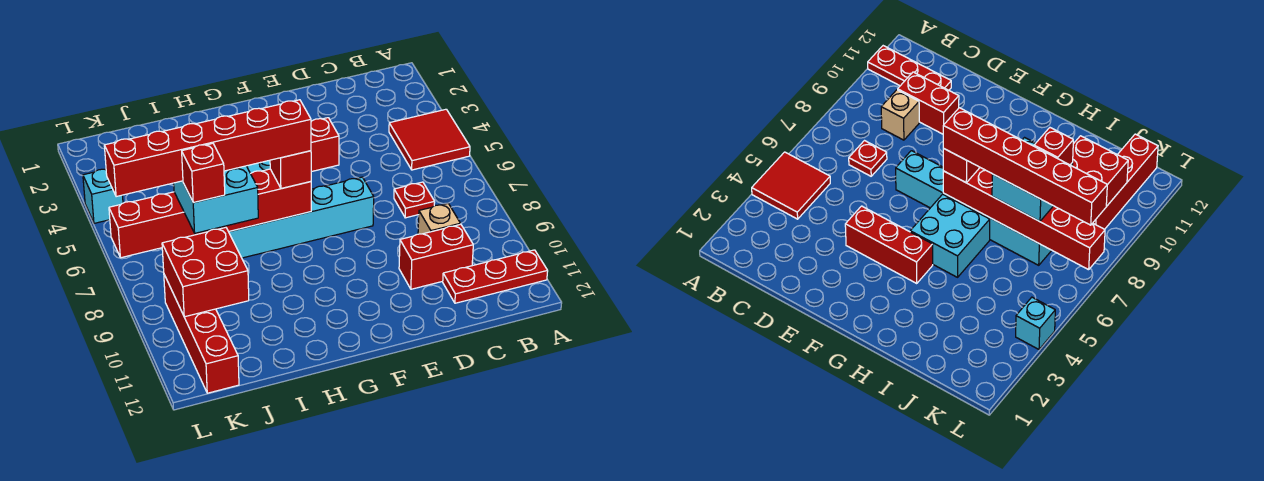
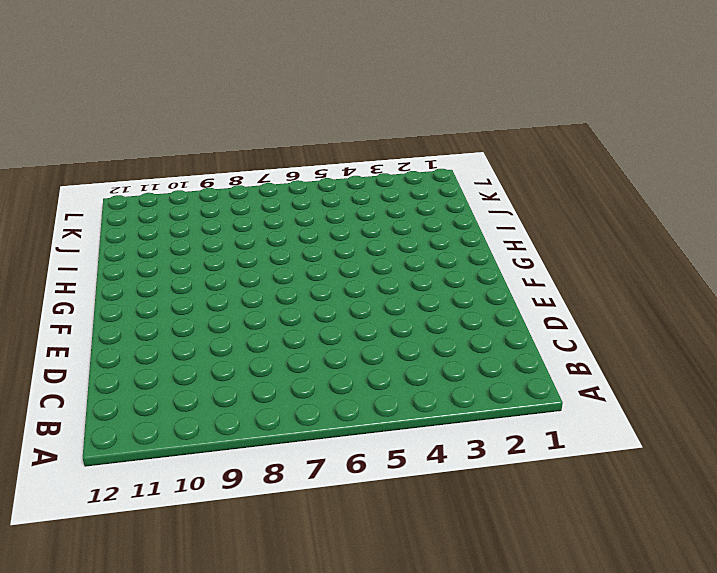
none -> red tile A4:B5 level 1
none -> red plate A11:C11 level 1
none -> red plate C7 level 1

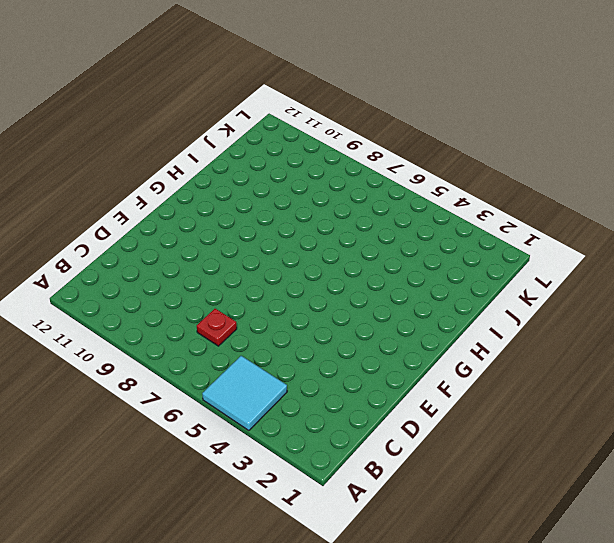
cyan tile A4:B5 level 1 -> red tile A4:B5 level 1
none -> red plate A11:C11 level 1
none -> tan brick C9 level 1
none -> red brick C10:D10 level 1

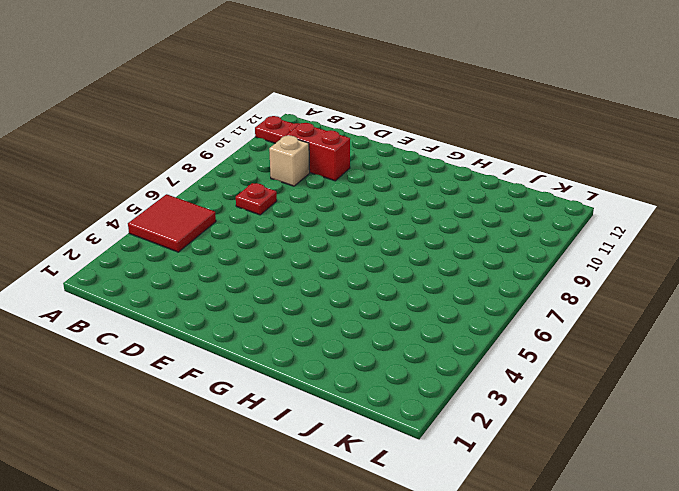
none -> red brick E4:G4 level 1
none -> cyan brick E7:J7 level 1
none -> cyan brick G5:H6 level 1

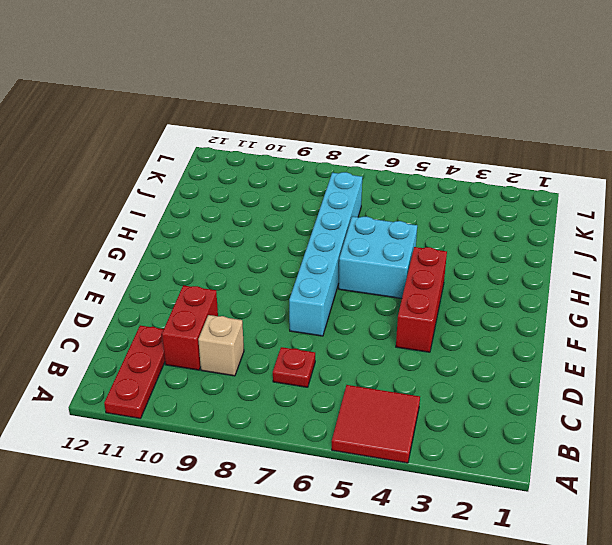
none -> red brick K9:K12 level 1
none -> cyan brick L4 level 1
none -> red brick G7:L7 level 2

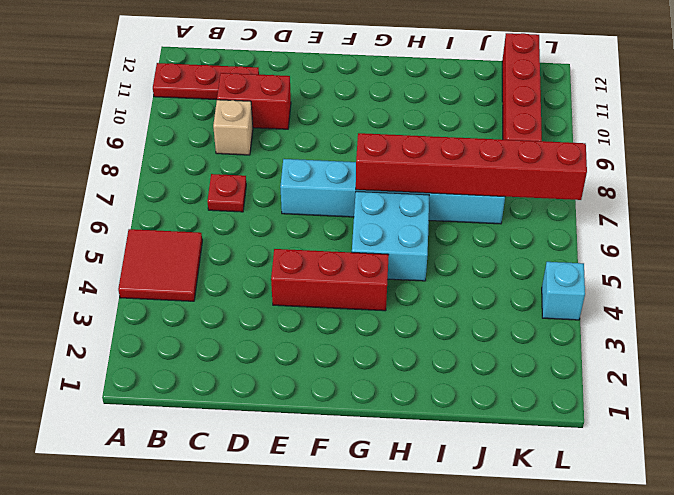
none -> red brick J9:K10 level 2
none -> red brick G7 level 3
none -> cyan brick I7:J8 level 3

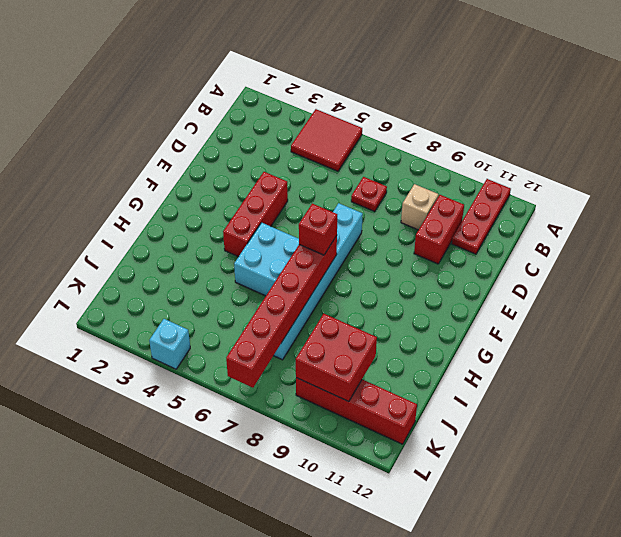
none -> cyan brick I7:J8 level 3
none -> red brick G7:L7 level 4
none -> red brick J8 level 4

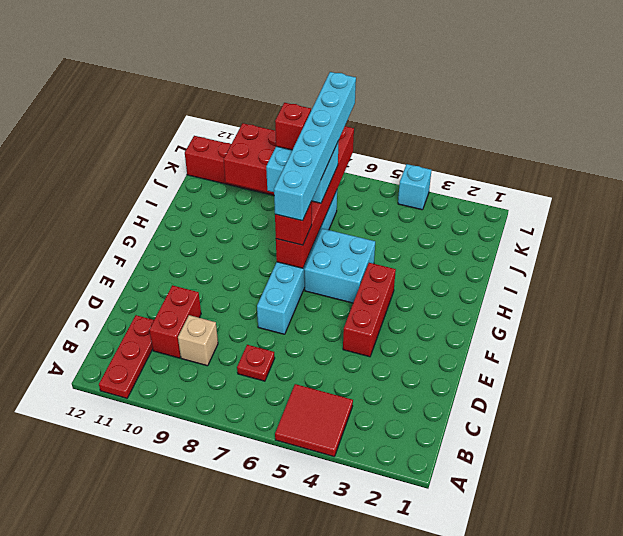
cyan brick G7:L7 level 4 -> red brick G7:L7 level 4

